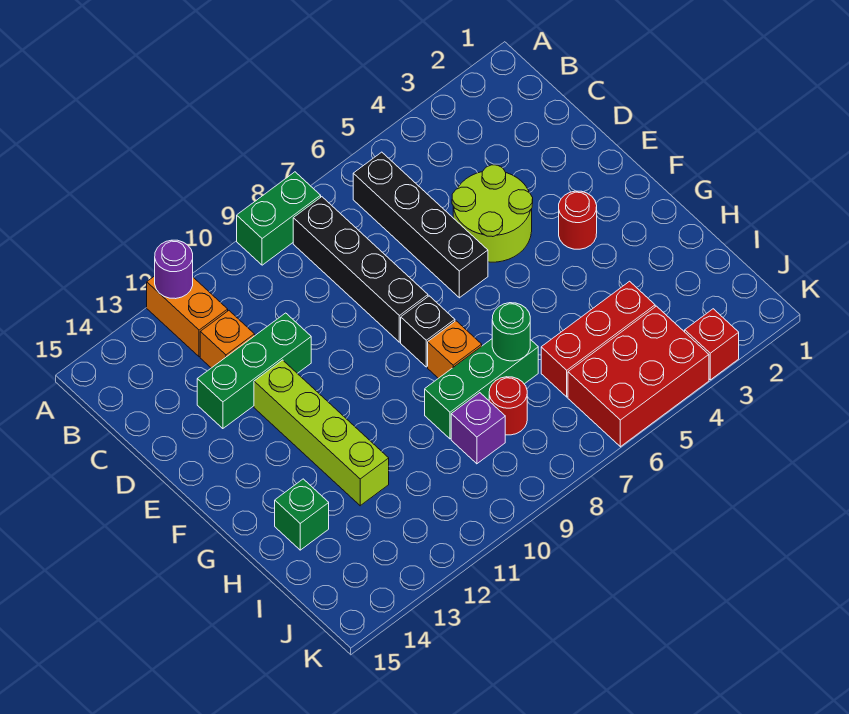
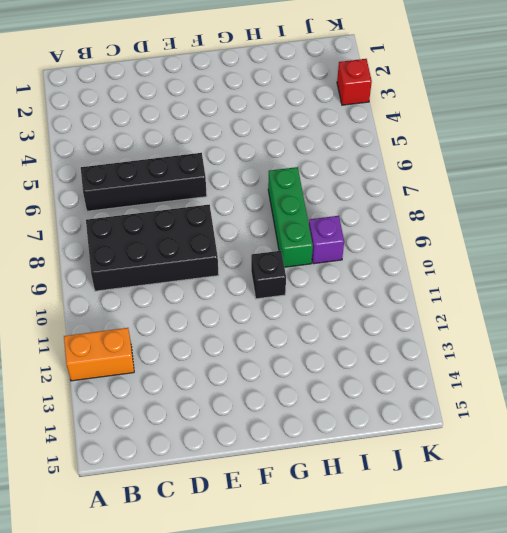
black brick B8:E9 level 1 -> black brick B8:E8 level 1
black brick G10 level 1 -> black brick F8 level 1
none -> green brick A8:A9 level 1
none -> orange brick C12 level 1
none -> lime round brick D4:E5 level 1

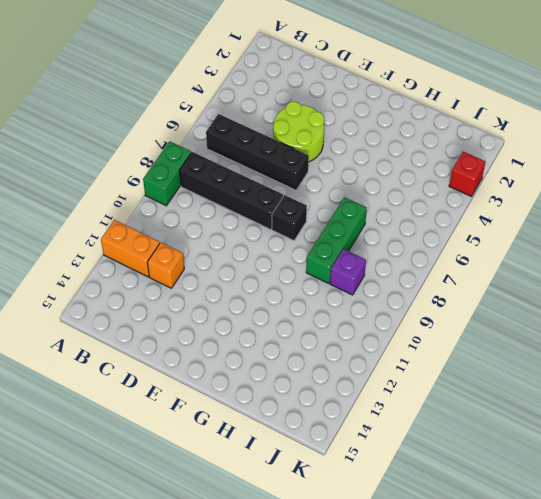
none -> green brick D11:D13 level 1
none -> lime brick E12:H12 level 1
none -> red round brick F3 level 1

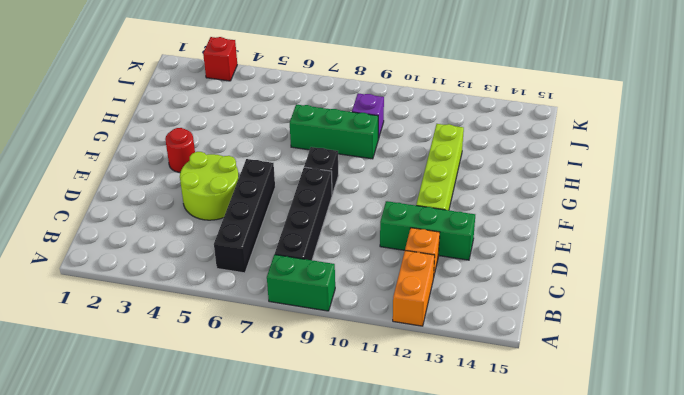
none -> orange brick G8 level 1
none -> green brick H14 level 1
none -> red brick I4:I6 level 1

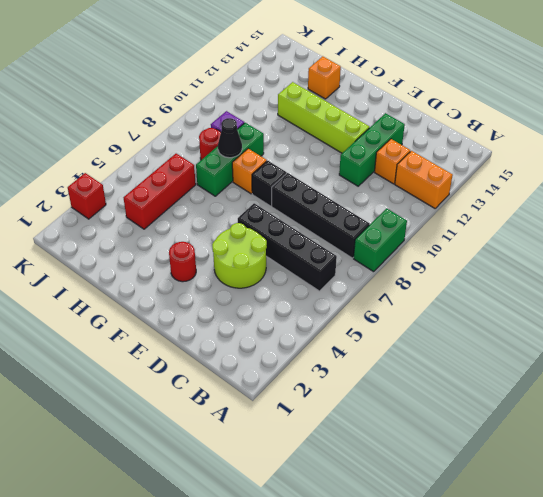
black cone H8 level 2 -> none
orange brick H14 level 1 -> green brick H14 level 1
none -> red brick J4:K6 level 1
none -> purple round brick A12 level 2
none -> green round brick H7 level 2

